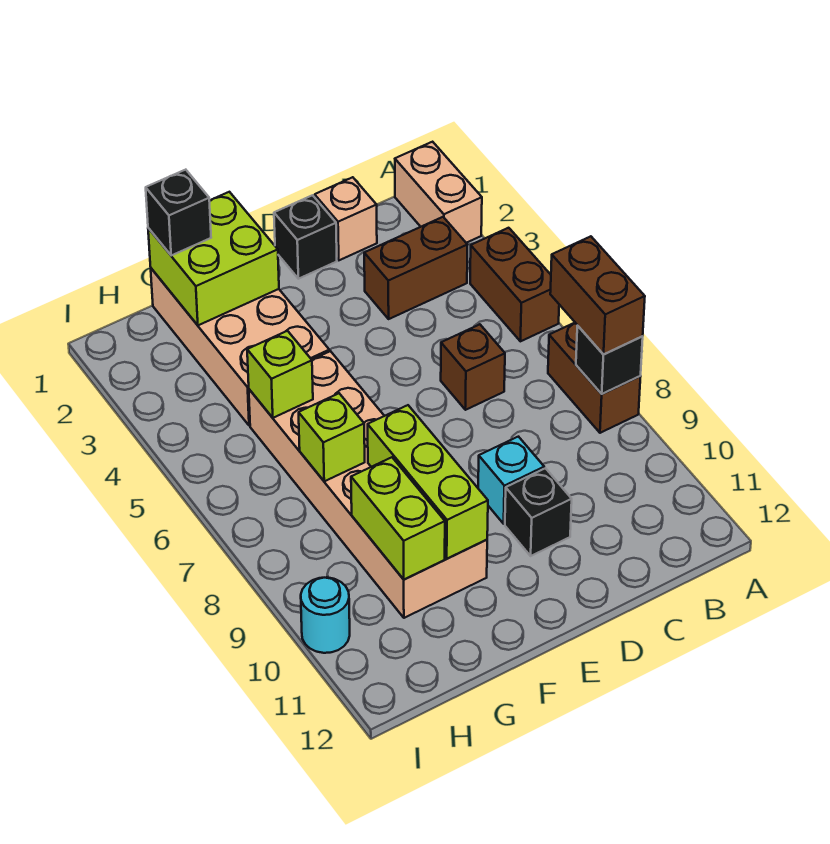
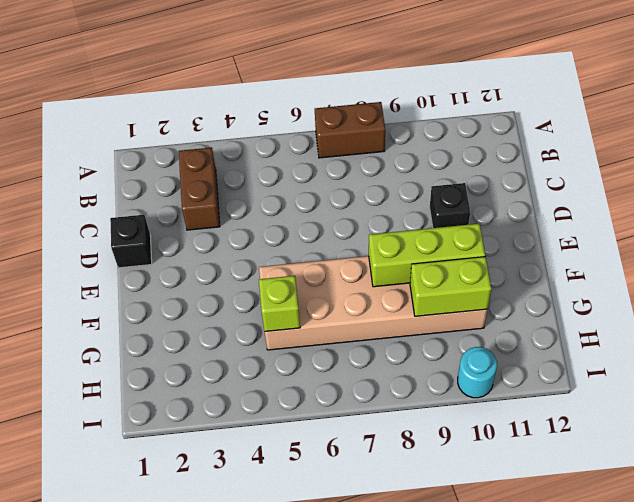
none -> tan brick A1:A2 level 1
none -> brown brick A4:A5 level 1
none -> tan brick C1 level 1

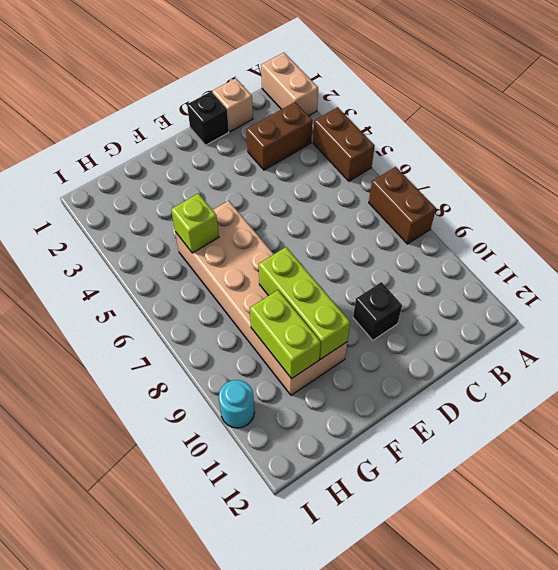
none -> brown brick C6 level 1
none -> cyan brick D9 level 1
none -> tan brick F1:G4 level 1

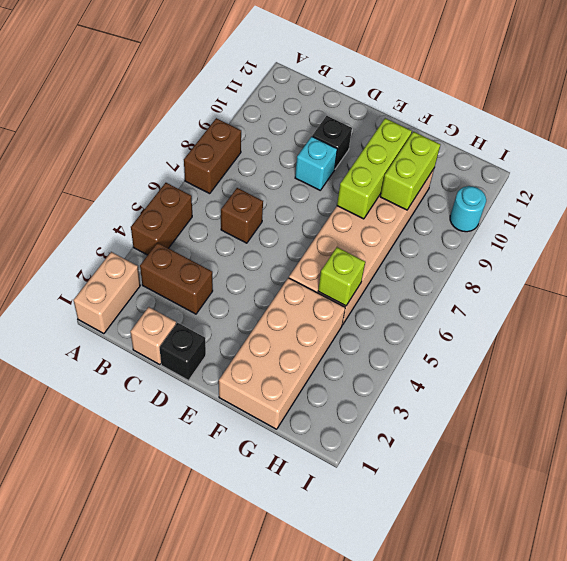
none -> black brick A8 level 2
none -> lime brick F1:G2 level 2
none -> lime brick G7 level 2

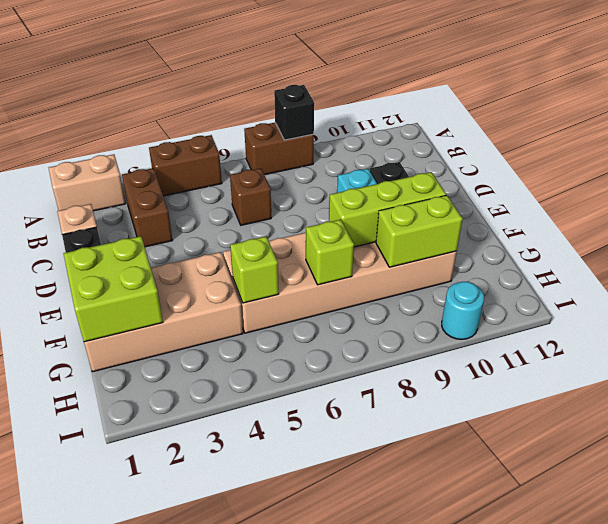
none -> brown brick A7:A8 level 3
none -> black brick G1 level 3

